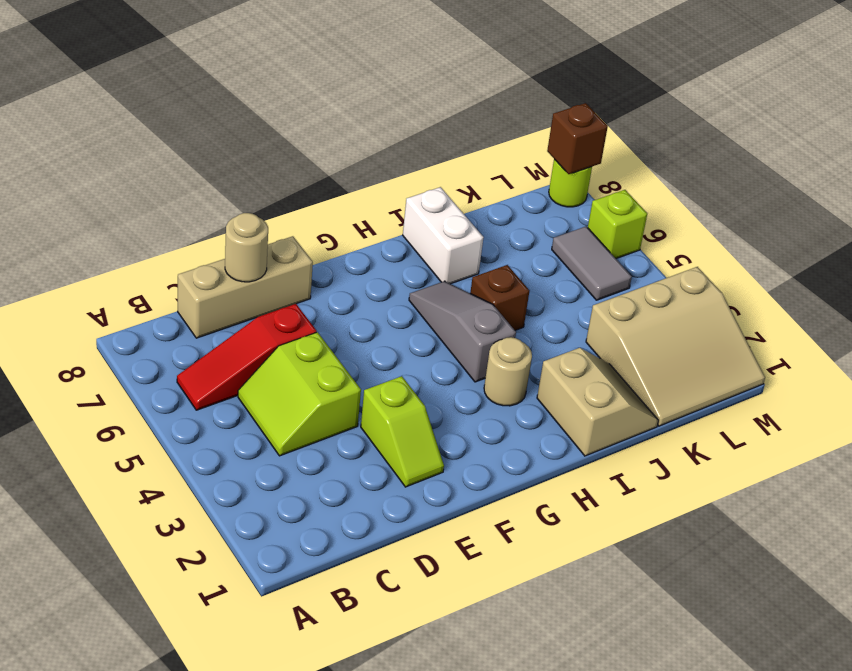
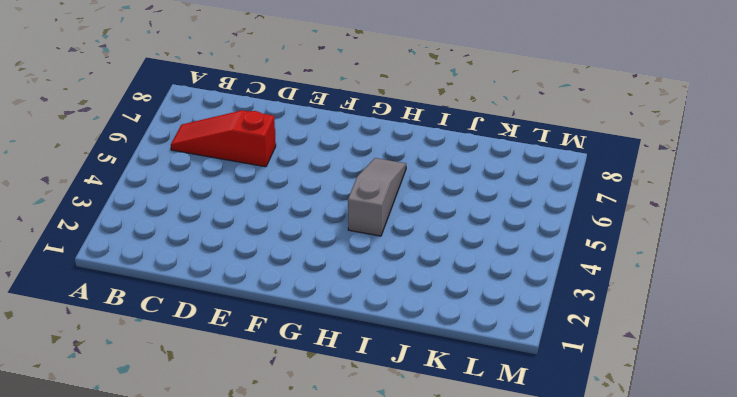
none -> lime slope C4:D5 level 1 top D
none -> tan brick C8:E8 level 1
none -> lime slope E2:E3 level 1 top 3

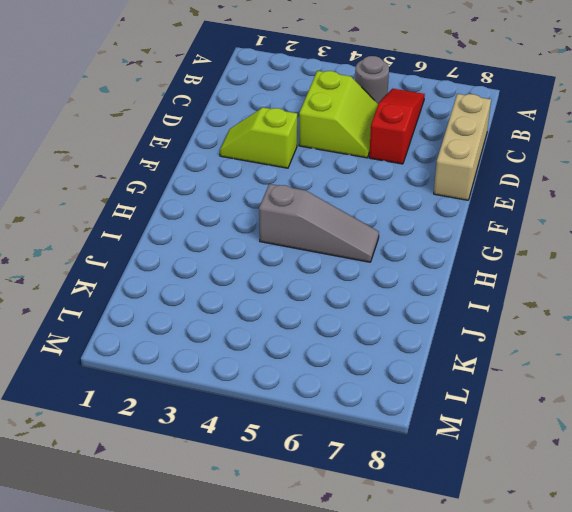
grey round brick B5 level 1 -> none
lime slope C4:D5 level 1 top 4 -> lime slope C4:D5 level 1 top D
none -> tan round brick H3 level 1
none -> tan slope I1:J2 level 1 top I
none -> brown brick I5 level 1

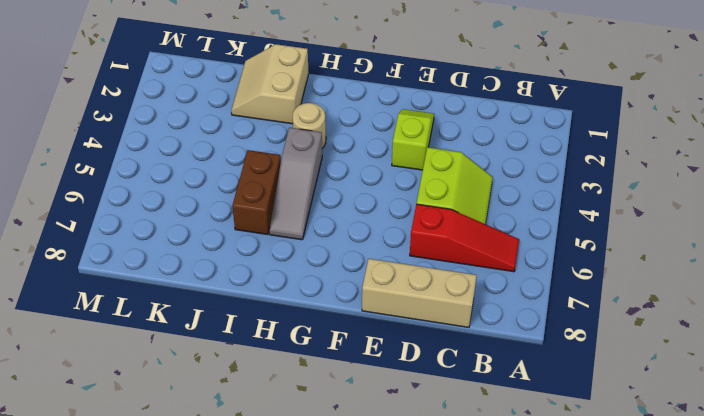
brown brick I5:I6 level 1 -> brown brick I5 level 1
none -> white brick I7:I8 level 1
none -> tan slope K1:M3 level 1 top 3
none -> grey tile L5:L6 level 1

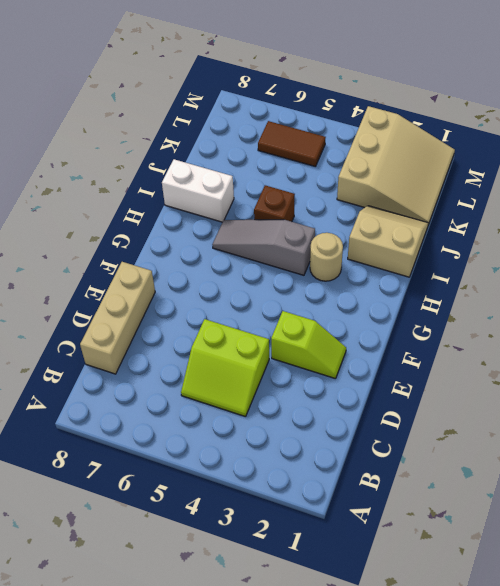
brown tile L5:L6 level 1 -> grey tile L5:L6 level 1
none -> red slope B6:D6 level 1 top D
none -> lime brick M6 level 1
none -> lime round brick M8 level 1

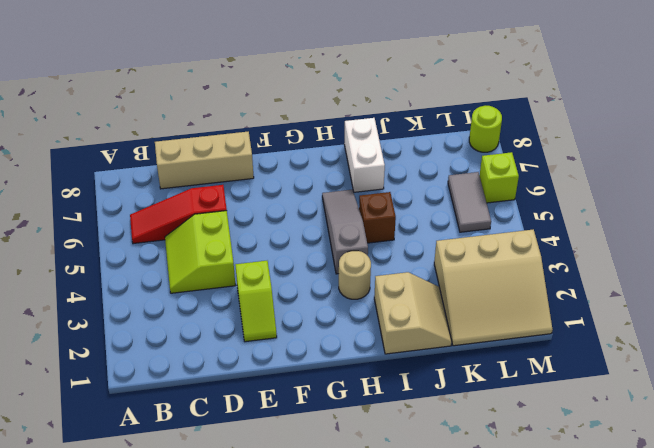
none -> tan round brick D8 level 2
none -> brown brick M8 level 2

